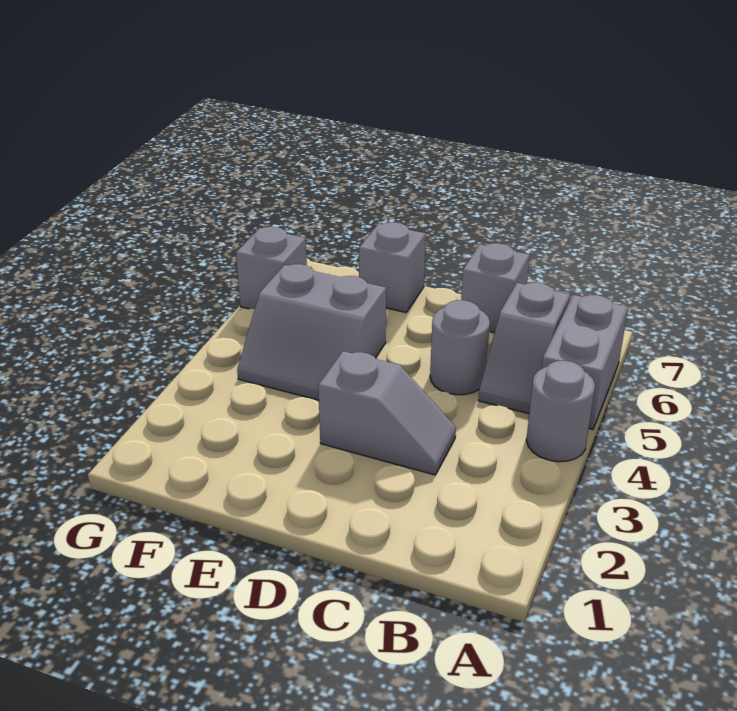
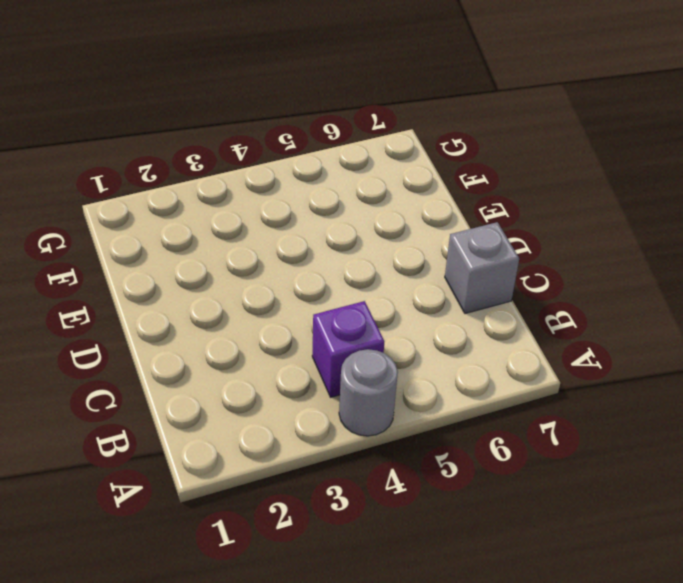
purple brick B4 level 1 -> none
none -> grey brick A5:A6 level 1
none -> grey slope B5:B6 level 1 top 6

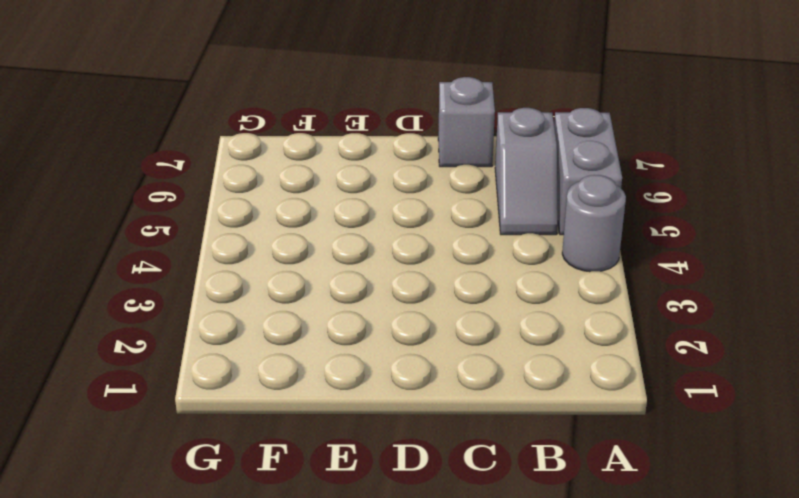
none -> grey slope C3:D3 level 1 top D
none -> grey round brick C5 level 1

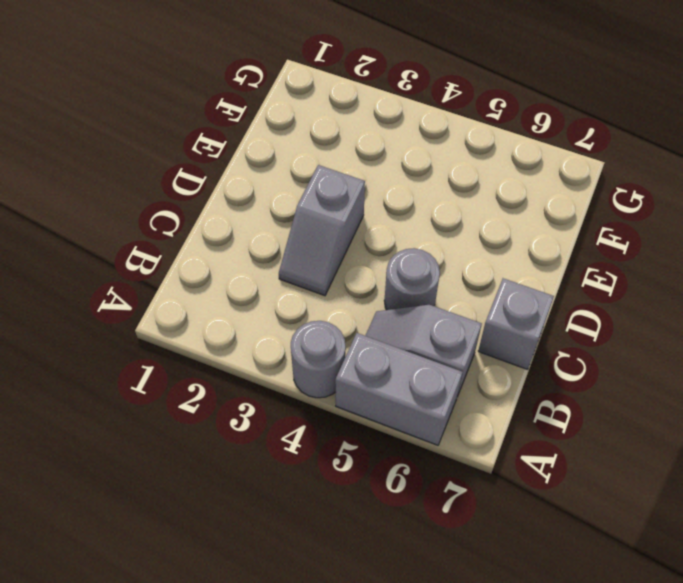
none -> grey slope E4:F5 level 1 top 5
none -> grey brick E7 level 1

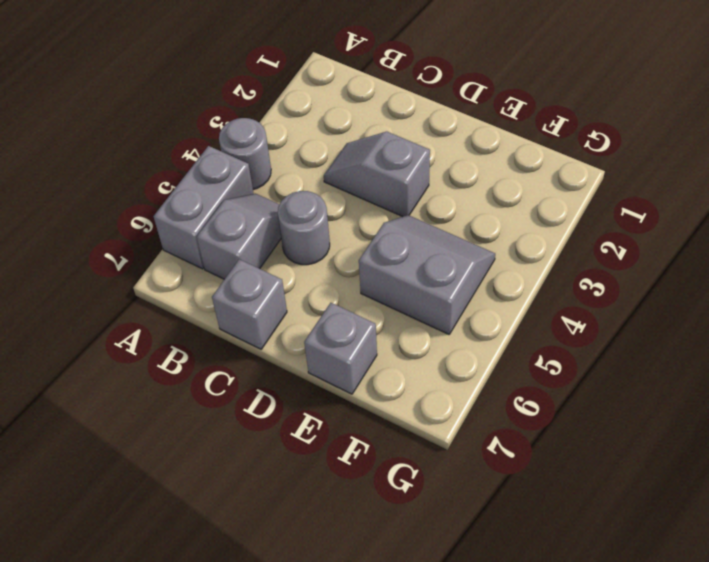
none -> grey brick G6 level 1

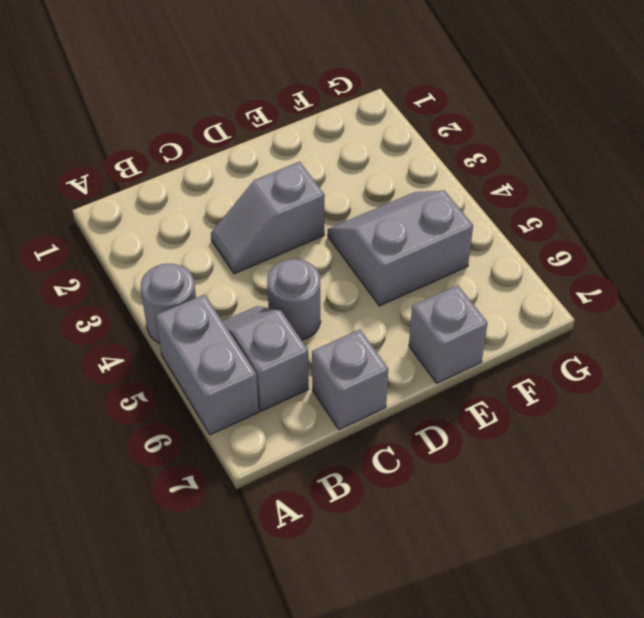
none -> grey brick G6 level 1

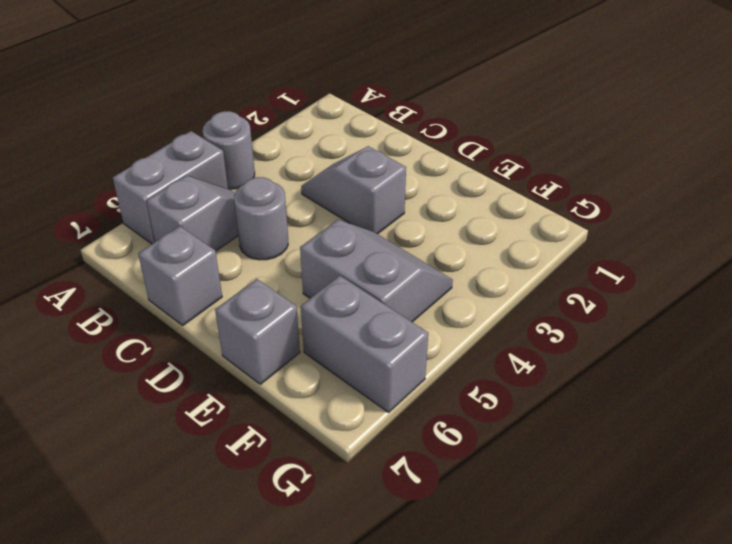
grey brick F6:G6 level 1 -> grey brick G6 level 1

